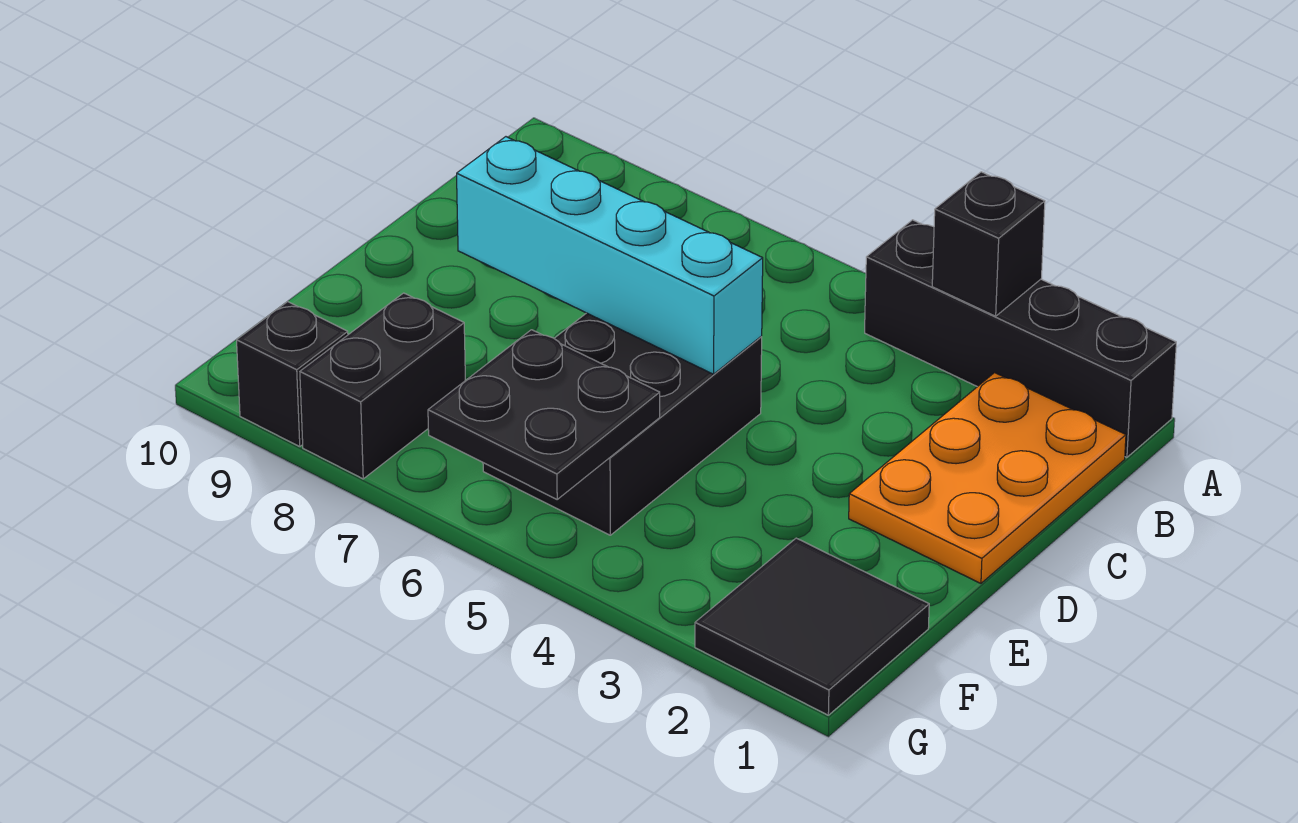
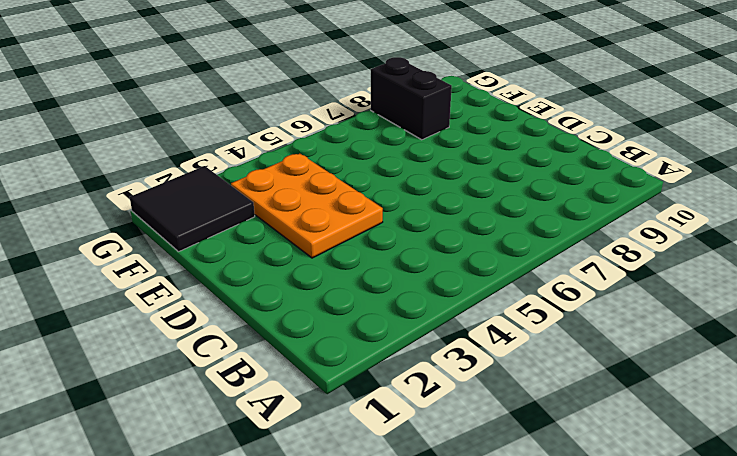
orange plate D3:F4 level 1 -> orange plate B1:D2 level 1
none -> black brick A1:A4 level 1
none -> black brick D5:F6 level 1

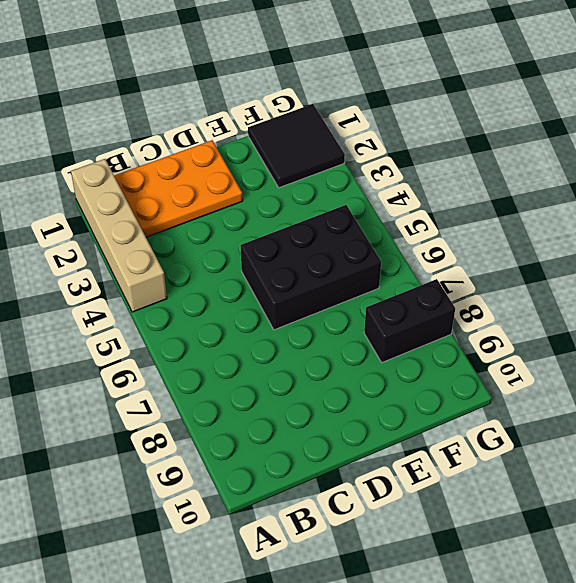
tan brick A1:A4 level 1 -> black brick A1:A4 level 1
none -> black brick G9 level 1
none -> black brick A3 level 2

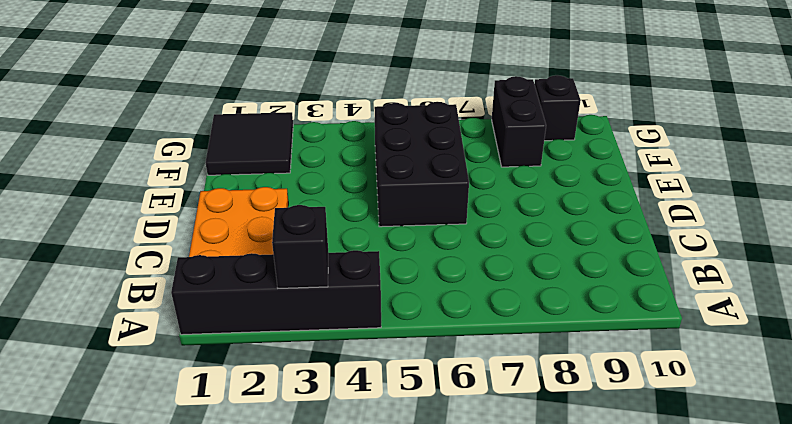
none -> cyan brick D5:D8 level 2
none -> black plate F5:G6 level 2

